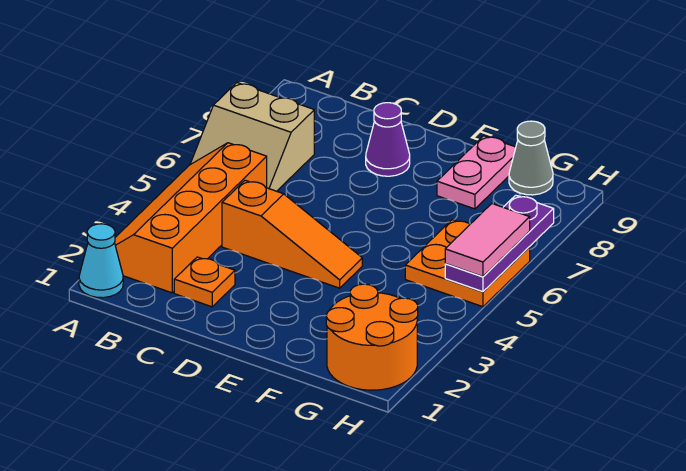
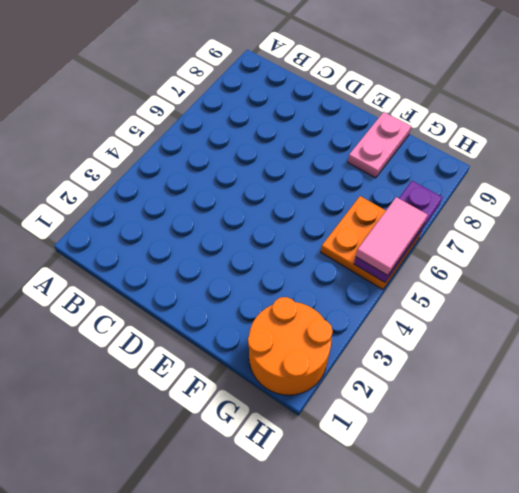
none -> cyan cone A1 level 1
none -> orange slope A2:B5 level 1 top B
none -> tan slope A6:B7 level 1 top 7

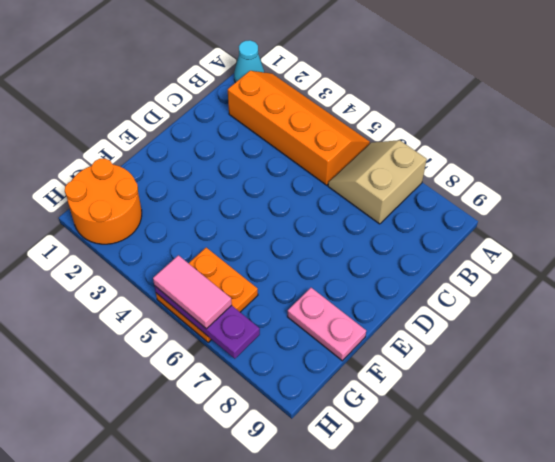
none -> orange plate C2 level 1
none -> orange slope C4:E4 level 1 top C
none -> purple cone D8 level 1

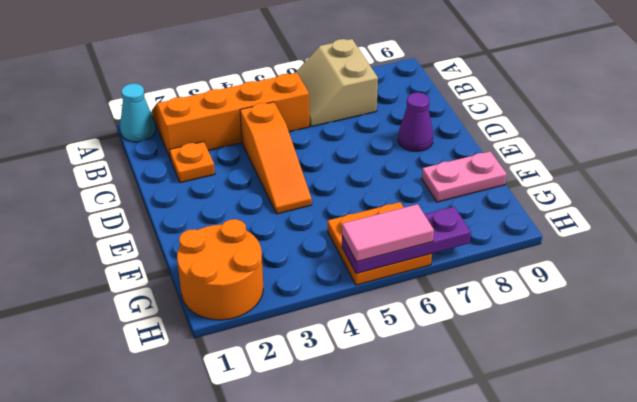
none -> grey cone G9 level 1

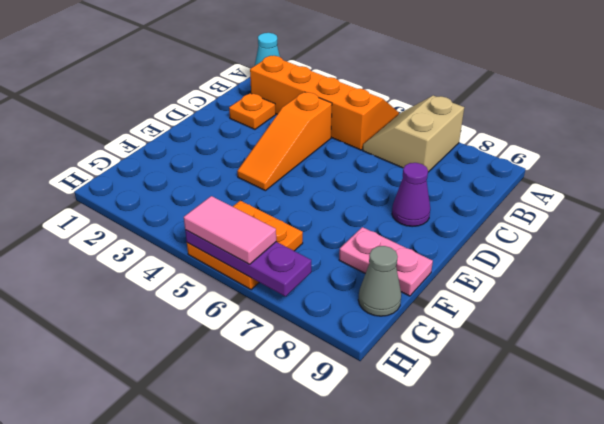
none -> orange round brick G1:H2 level 1

